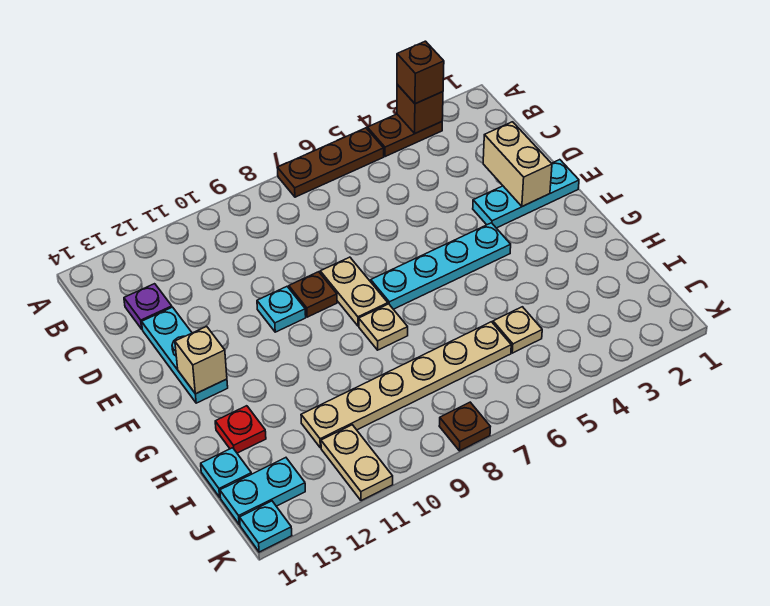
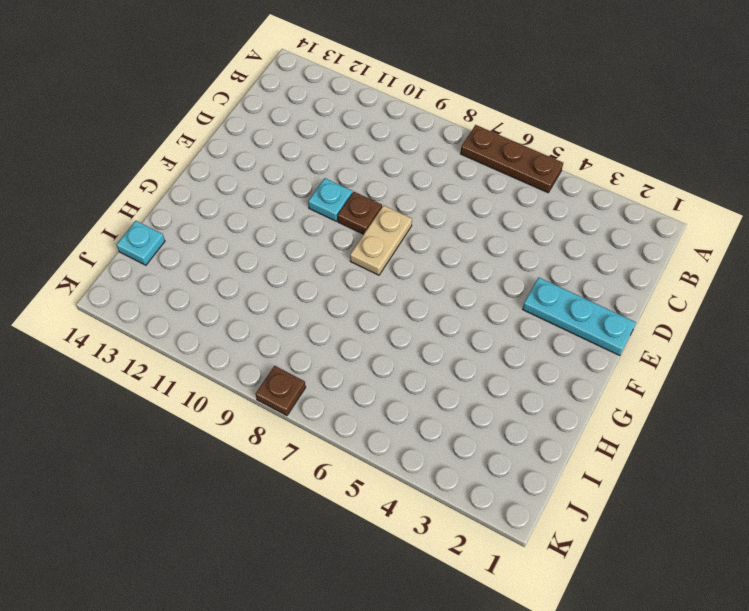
none -> brown plate A3:A4 level 1
none -> purple plate C13 level 1
none -> cyan plate D13:F13 level 1

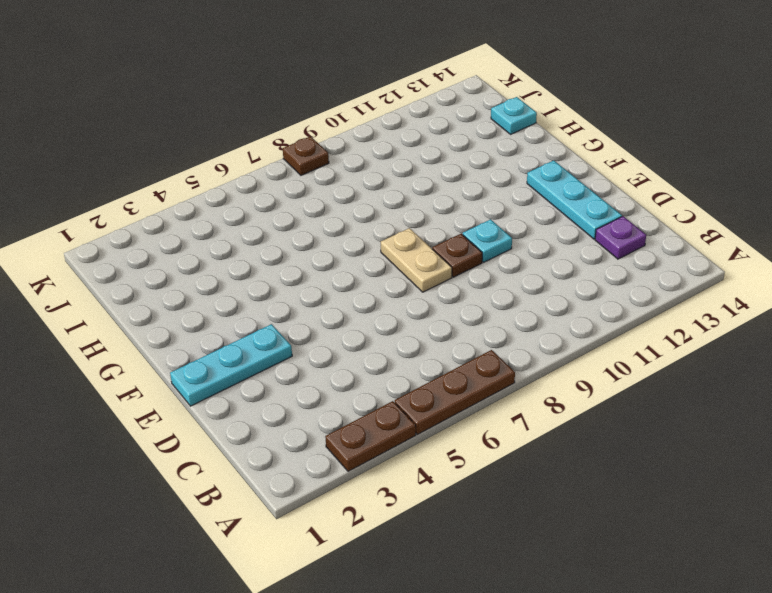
none -> cyan plate F4:F7 level 1
none -> tan plate G8 level 1
none -> red plate H13 level 1

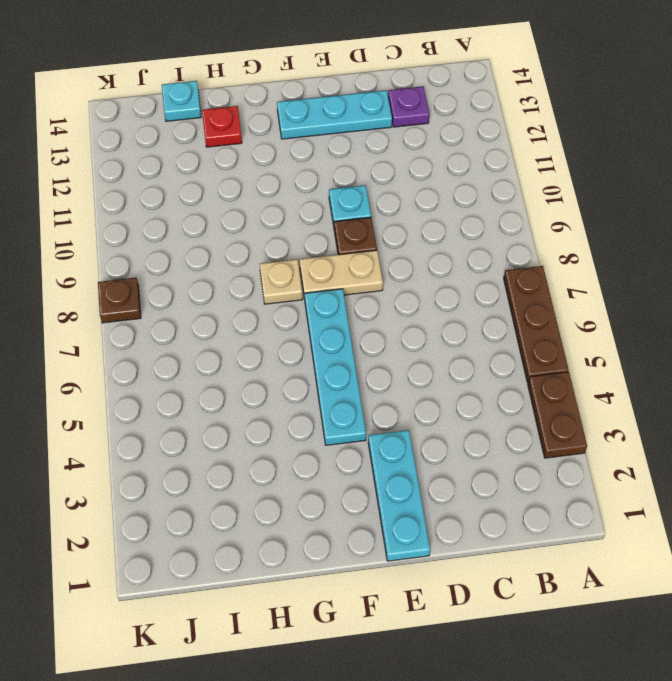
none -> tan plate I5 level 1
none -> tan plate I6:I11 level 1
none -> tan plate J11:K11 level 1

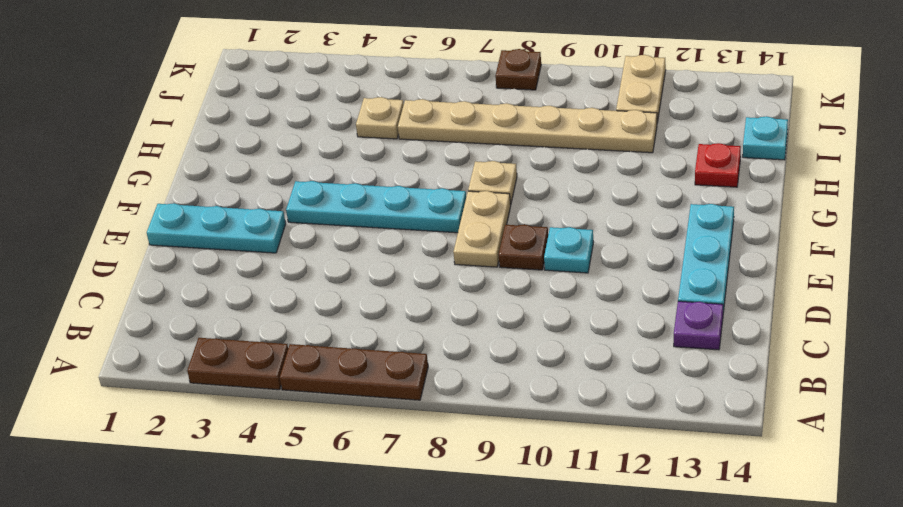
none -> cyan plate J13:J14 level 1
none -> cyan plate K14 level 1
none -> brown brick A3 level 2

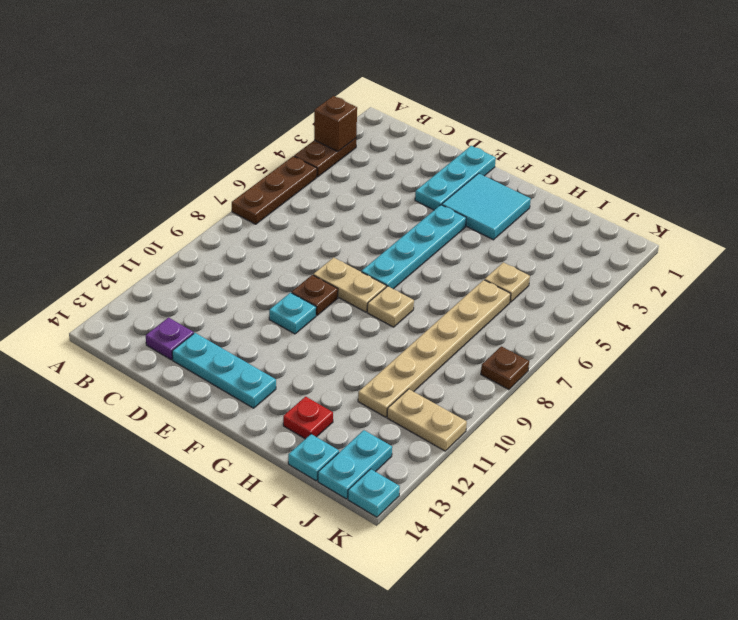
cyan tile F2:G3 level 1 -> none
none -> tan brick D2:E2 level 2
none -> tan brick F13 level 2
none -> brown brick A3 level 3

